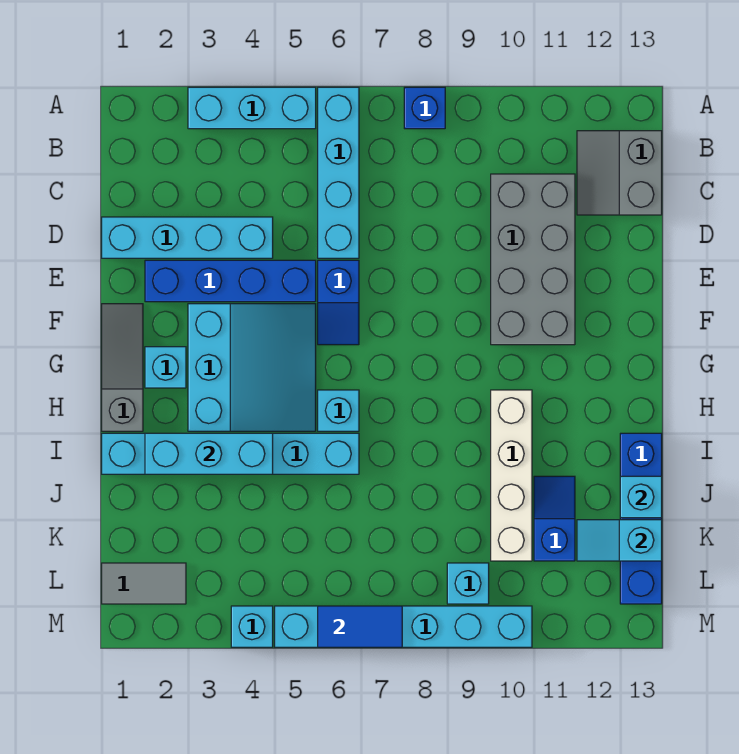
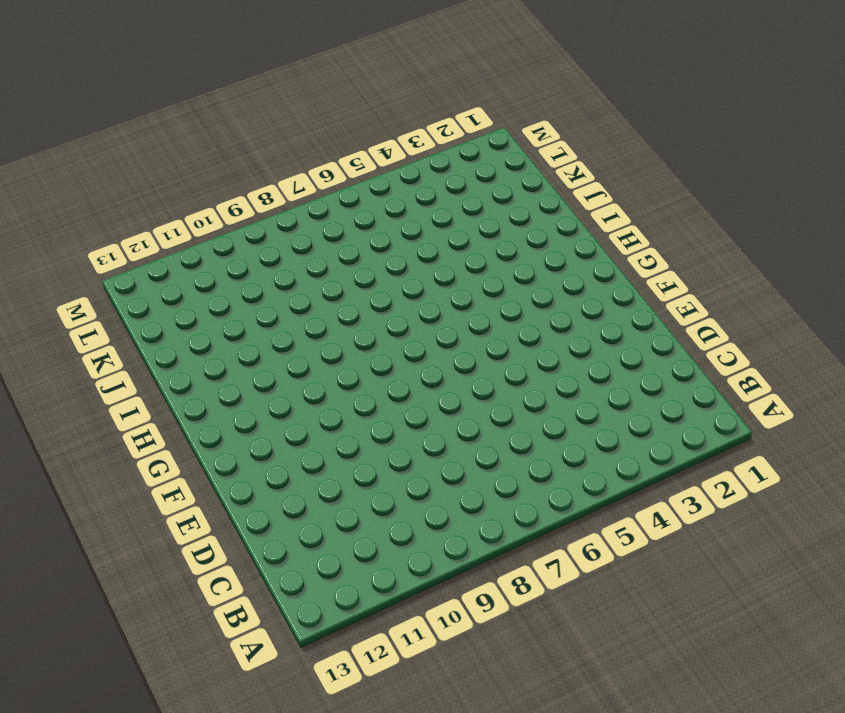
none -> cyan brick A3:A5 level 1
none -> cyan brick A6:D6 level 1
none -> blue brick A8 level 1

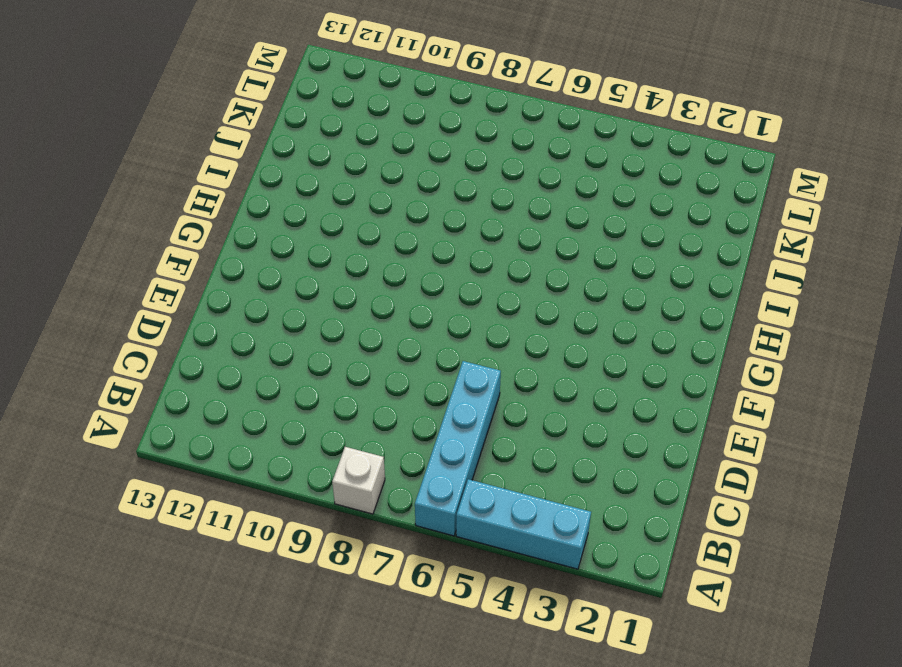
white brick A8 level 1 -> blue brick A8 level 1
none -> grey slope B12:C13 level 1 top 13
none -> grey brick C10:F11 level 1
none -> cyan brick D1:D4 level 1

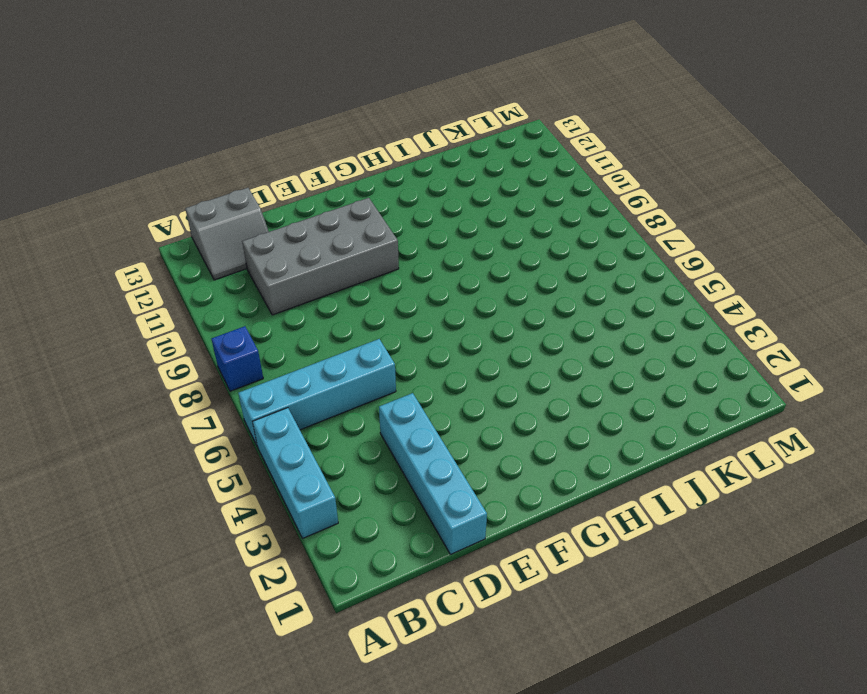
none -> blue brick E2:E5 level 1
none -> blue slope E6:F6 level 1 top E
none -> grey slope F1:H1 level 1 top H

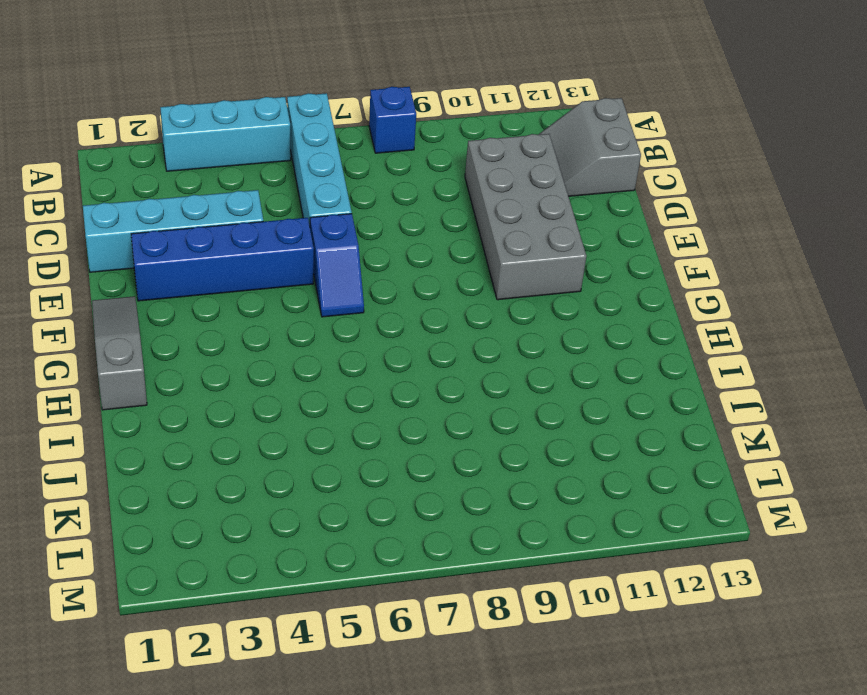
none -> cyan slope F3:H5 level 1 top 3
none -> cyan brick G2 level 1
none -> cyan brick H6 level 1

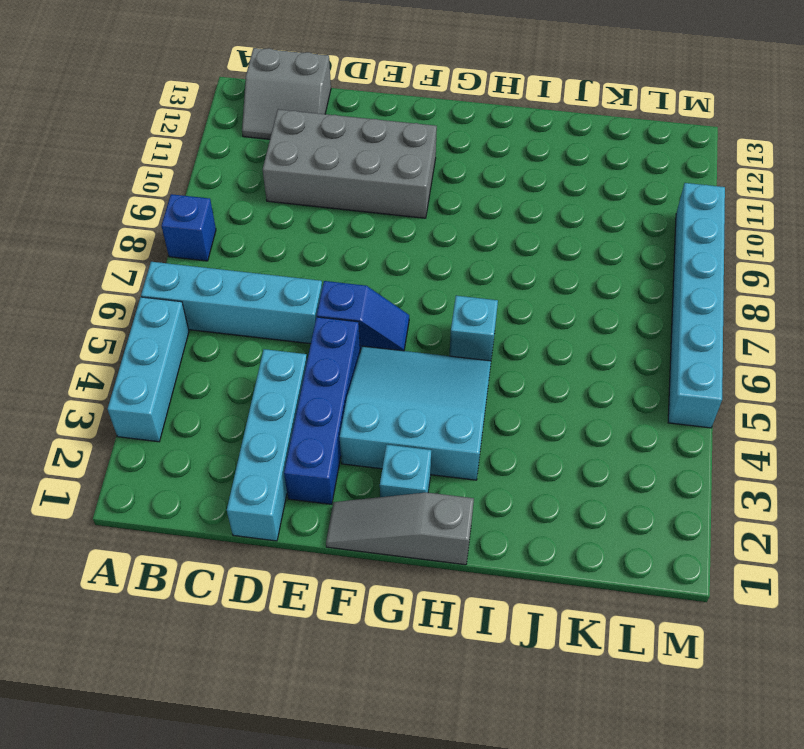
none -> white brick H10:K10 level 1
none -> cyan brick I1:I6 level 1
none -> blue brick I13:L13 level 1

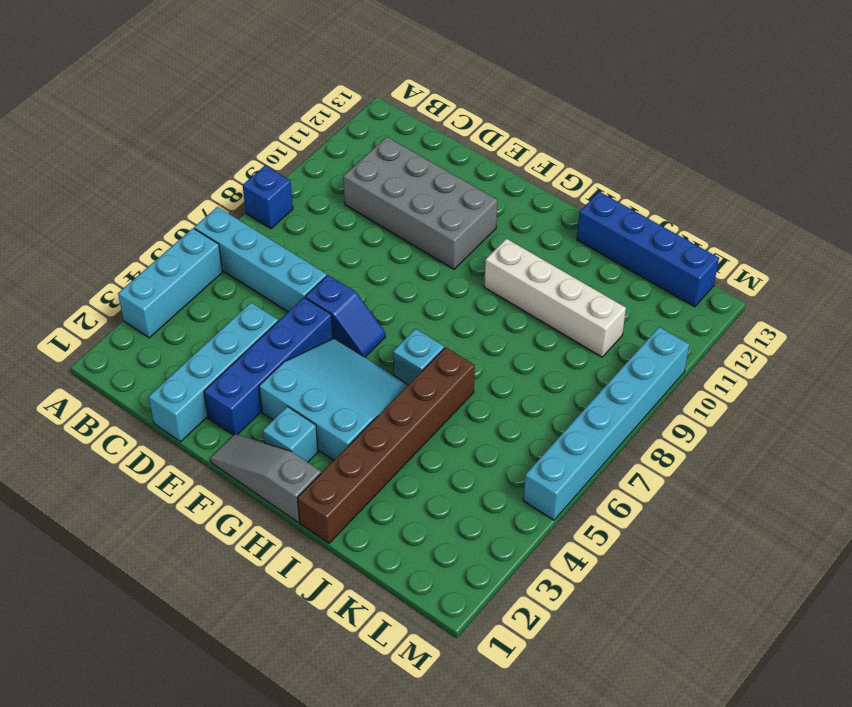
brown brick I1:I6 level 1 -> cyan brick I1:I6 level 1
none -> grey slope B12:C13 level 1 top 13
none -> blue slope J11:K11 level 1 top K
none -> grey tile L1:L2 level 1

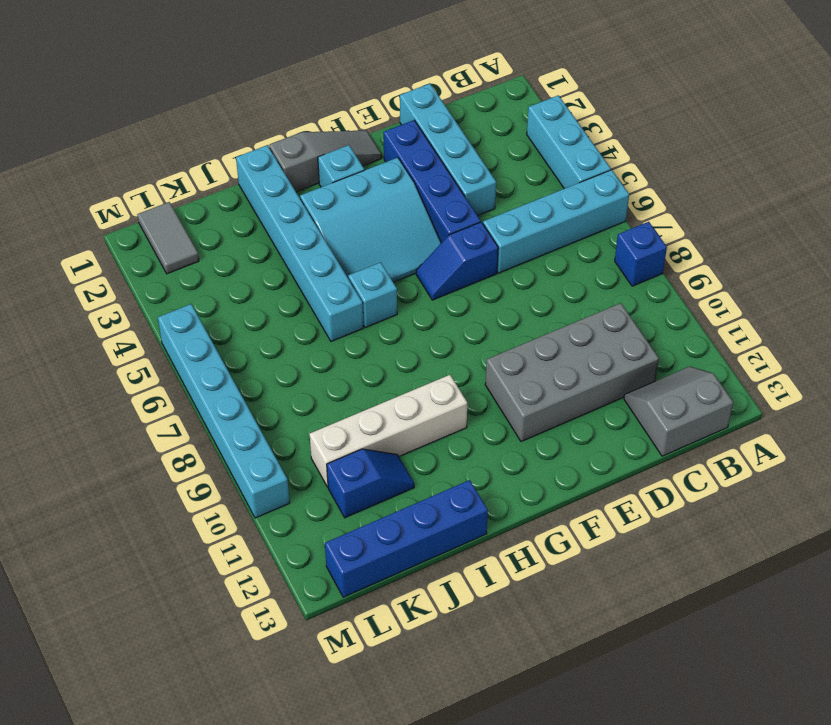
none -> cyan brick L9 level 1
none -> cyan brick M4 level 1
none -> cyan brick I2:I4 level 2

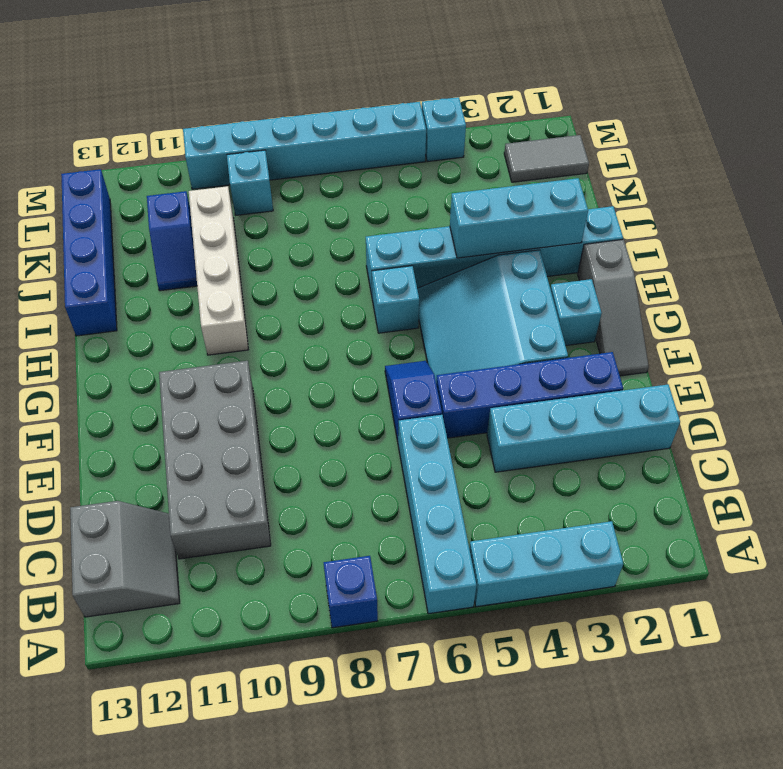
none -> cyan brick J13 level 2
none -> cyan slope K12:K13 level 2 top 13
none -> blue tile M6:M7 level 2

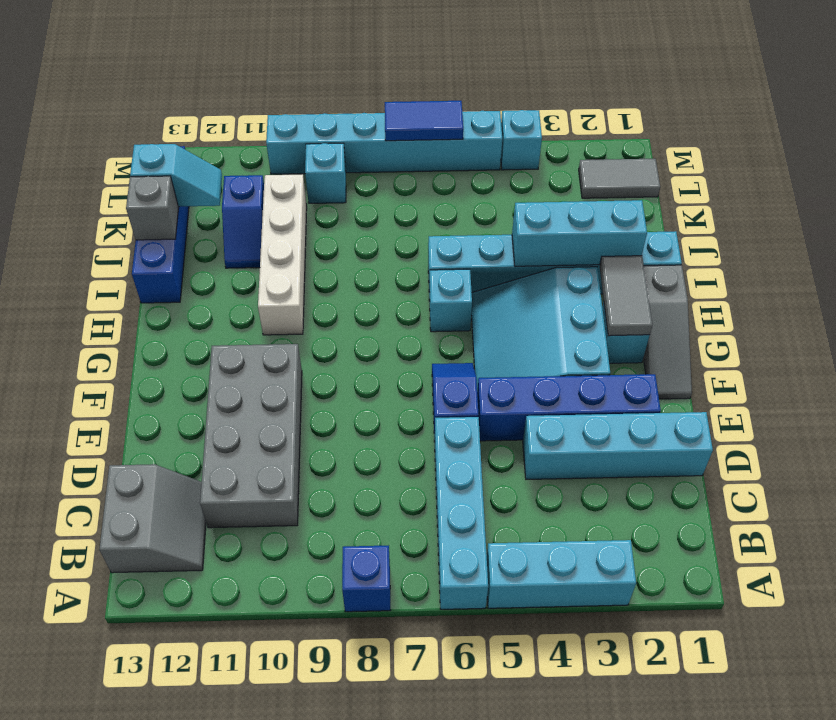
grey tile G2:H2 level 2 -> none
grey brick J13 level 2 -> cyan brick J13 level 2

